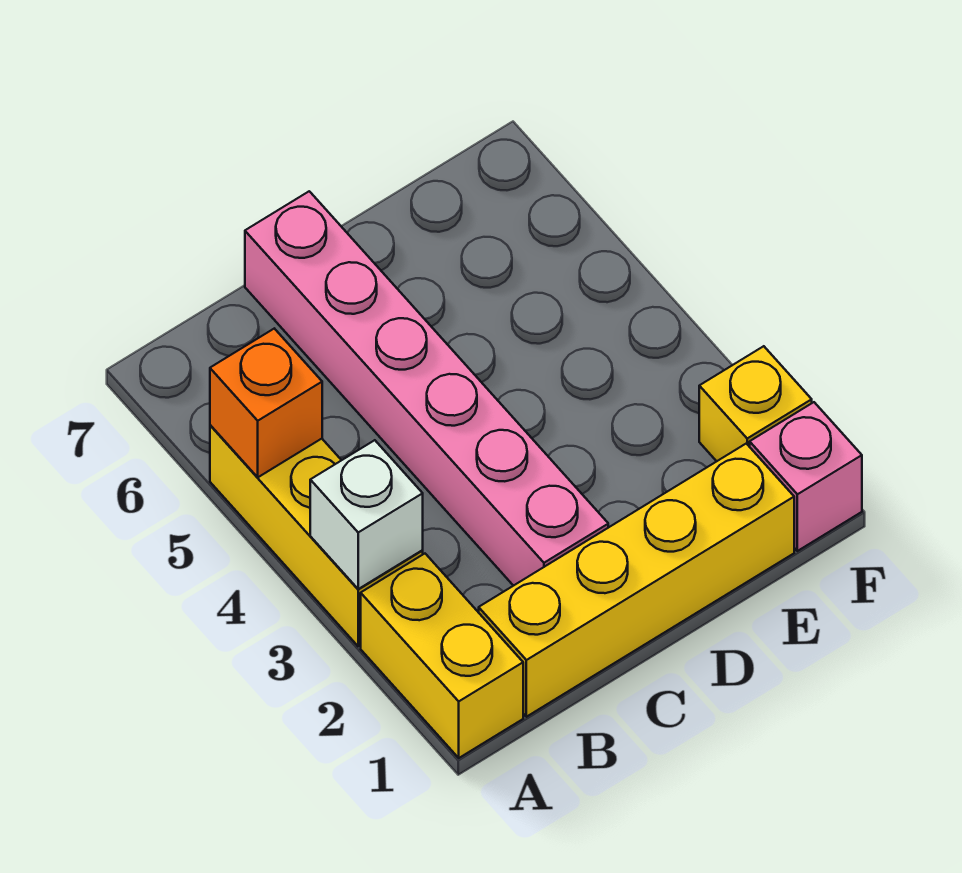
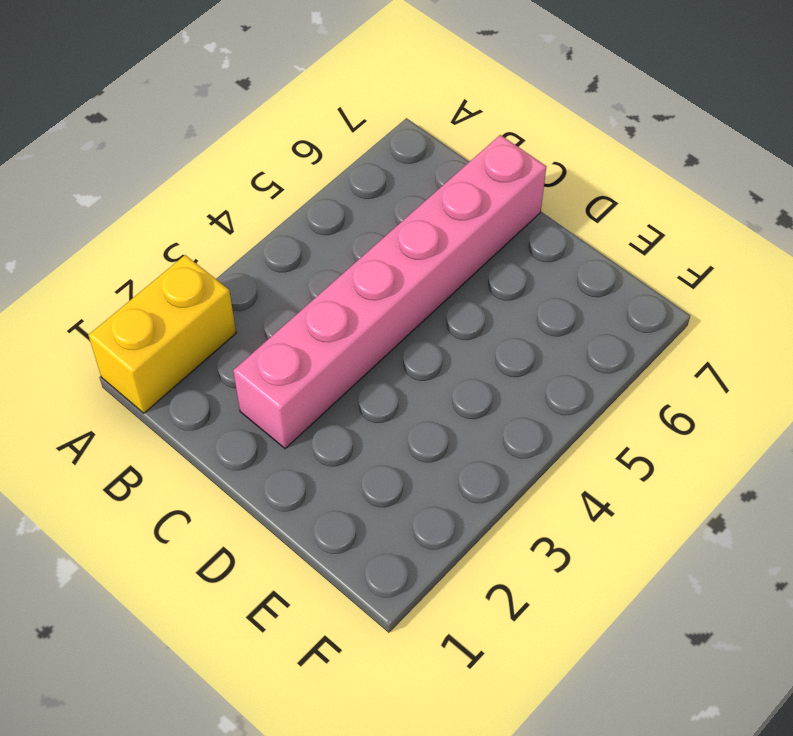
none -> yellow brick A3:A5 level 1
none -> yellow brick B1:E1 level 1

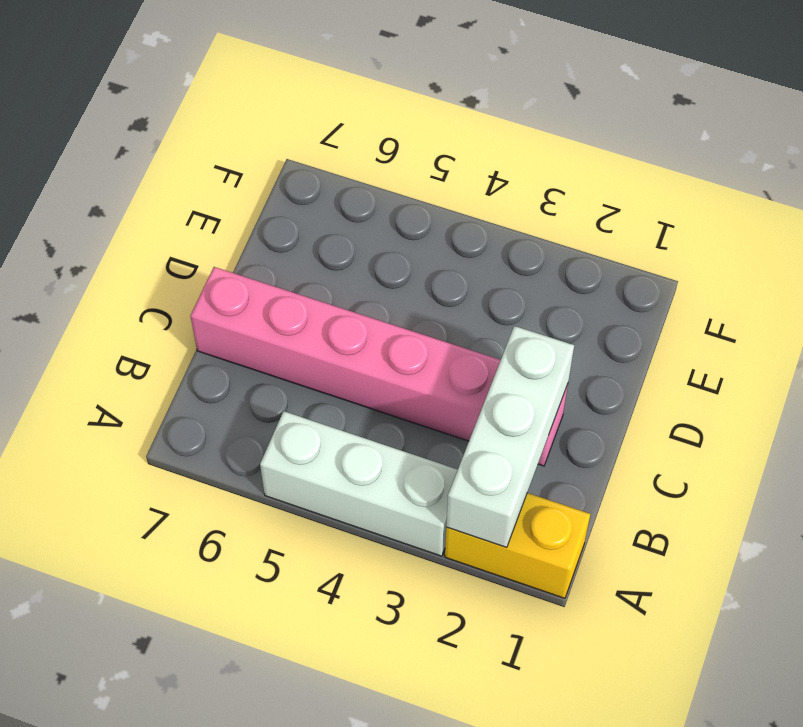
white brick A2:C2 level 2 -> none
white brick A3:A5 level 1 -> yellow brick A3:A5 level 1
none -> yellow brick B1:E1 level 1
none -> pink brick F1 level 1

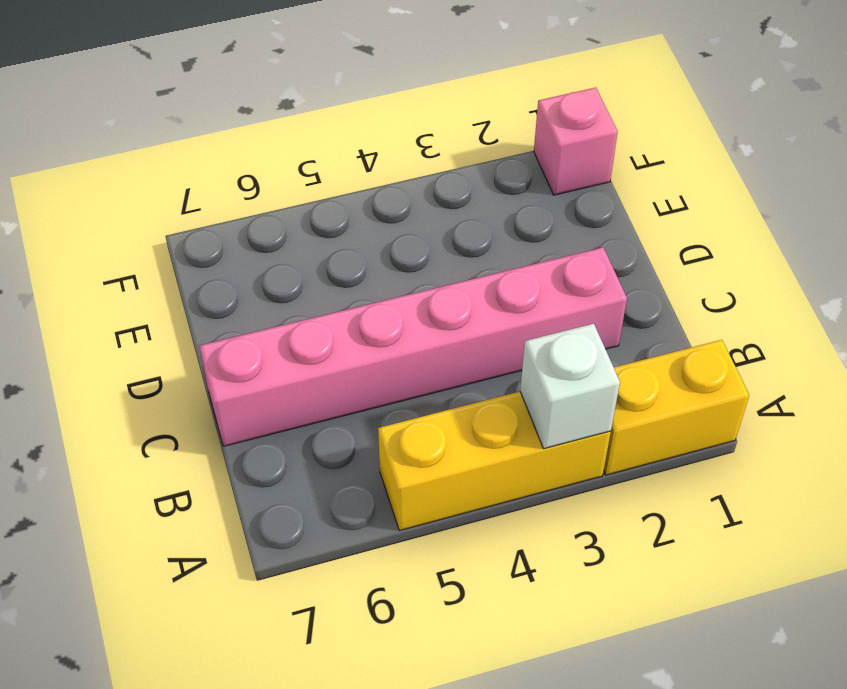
none -> yellow brick B1:E1 level 1
none -> yellow brick F2 level 1

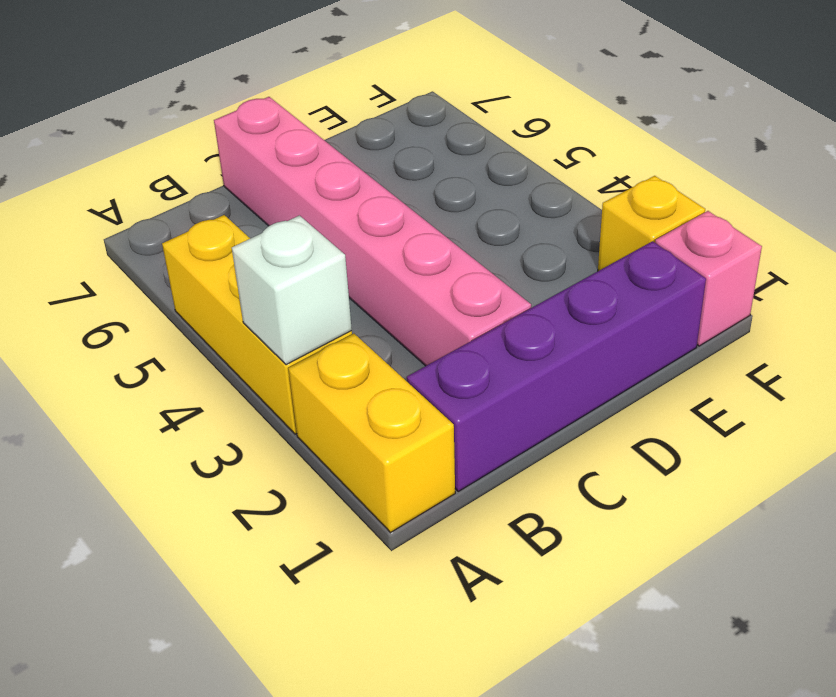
purple brick B1:E1 level 1 -> yellow brick B1:E1 level 1
none -> orange brick A5 level 2

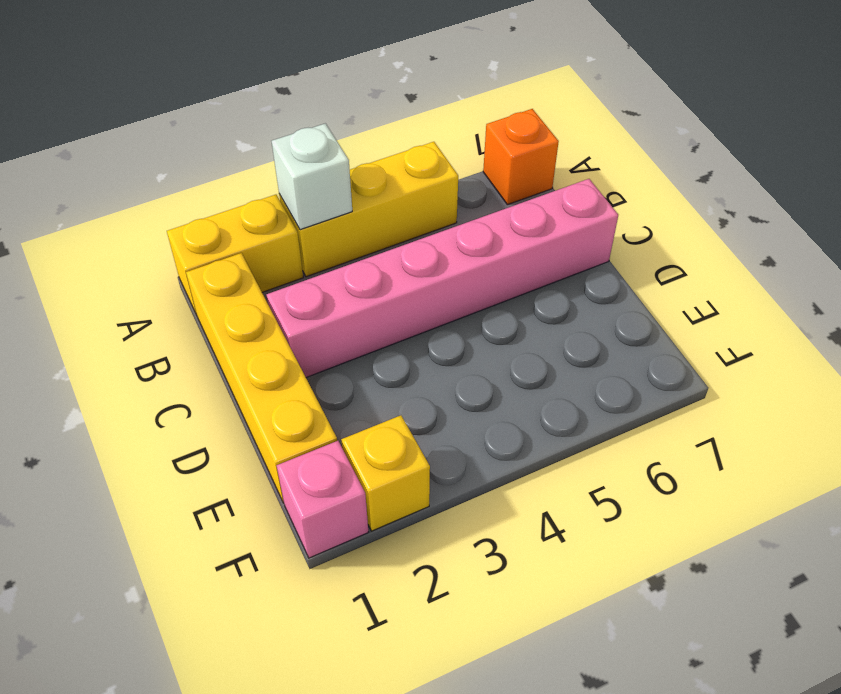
orange brick A7 level 1 -> orange brick A5 level 2

